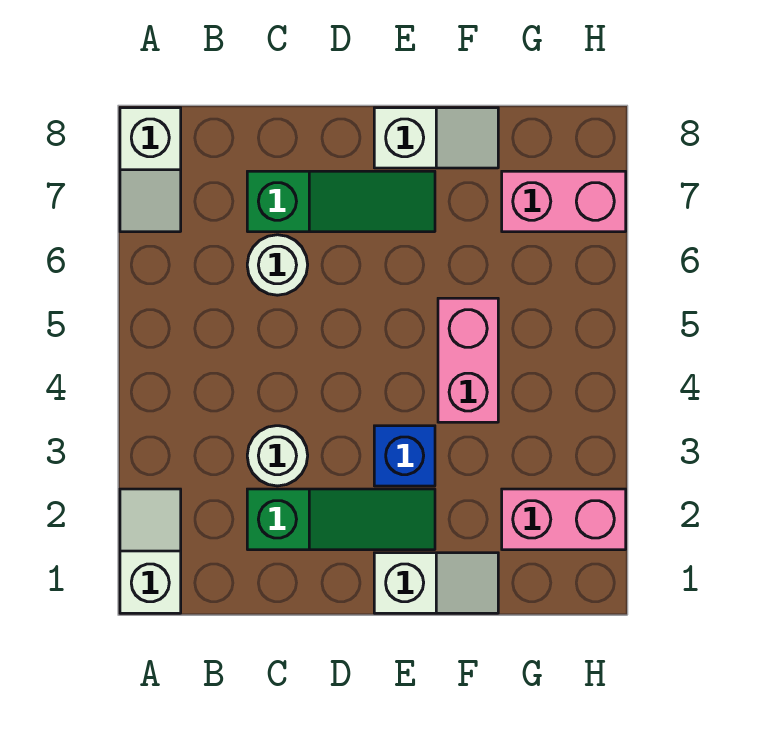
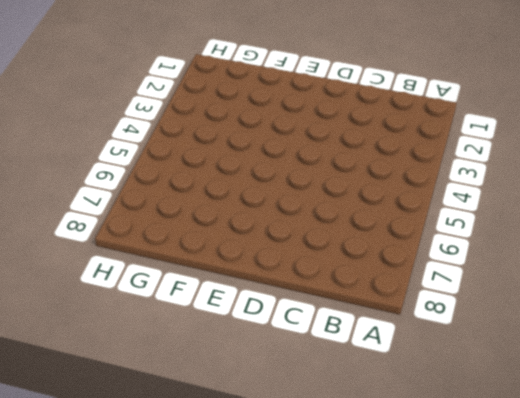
none -> white slope A1:A2 level 1 top 1
none -> white slope A7:A8 level 1 top 8
none -> green slope C2:E2 level 1 top C

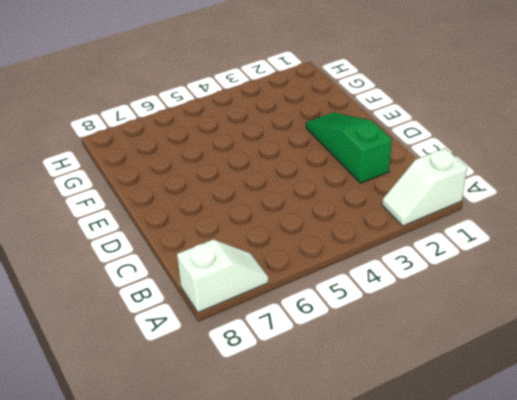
none -> white round brick C3 level 1
none -> white round brick C6 level 1
none -> green slope C7:E7 level 1 top C

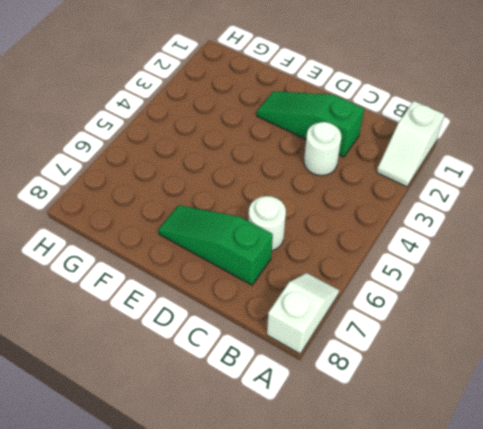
none -> white slope E1:F1 level 1 top E
none -> blue brick E3 level 1
none -> white slope E8:F8 level 1 top E

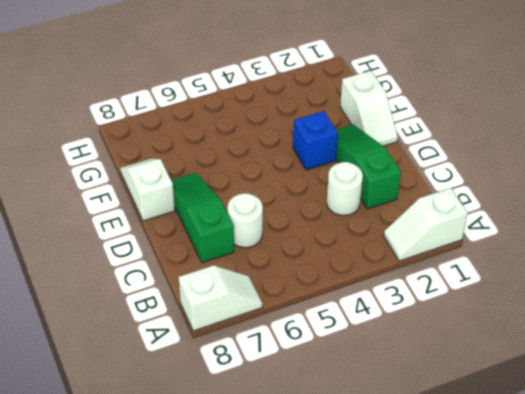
white slope E1:F1 level 1 top F -> white slope E1:F1 level 1 top E
none -> pink brick F4:F5 level 1
none -> pink brick G2:H2 level 1
none -> pink brick G7:H7 level 1

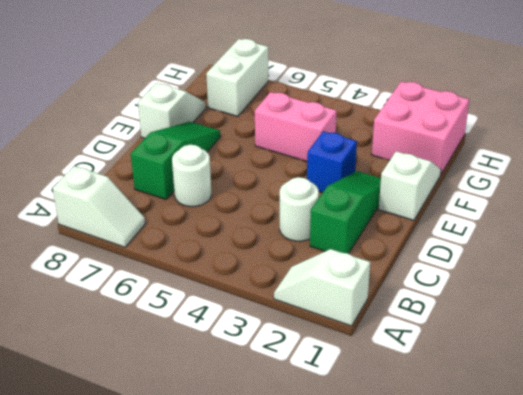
pink brick G1:H2 level 1 -> pink brick G2:H2 level 1
white brick G7:H7 level 1 -> pink brick G7:H7 level 1

